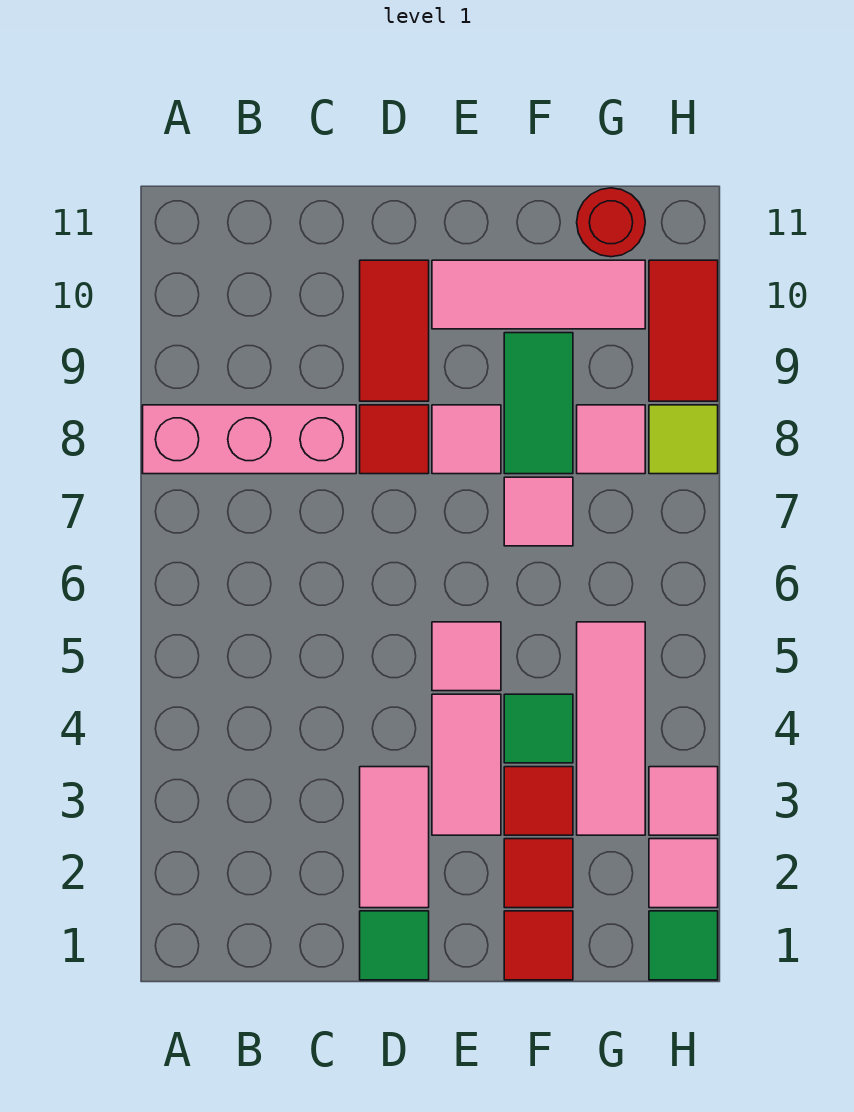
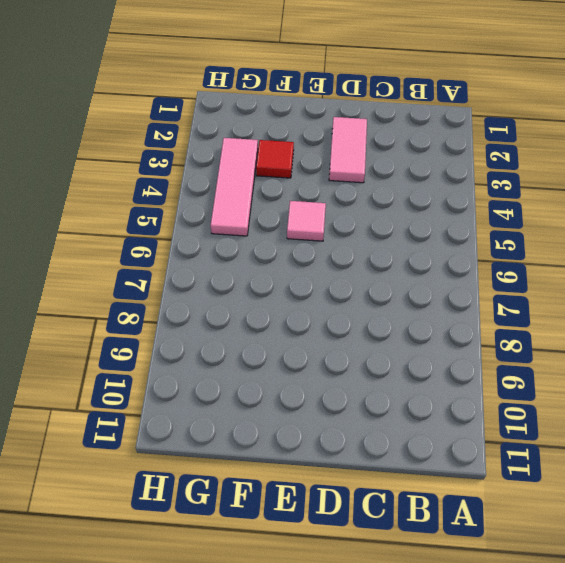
none -> pink brick A8:C8 level 1
none -> green tile D1 level 1
none -> red tile D8 level 1

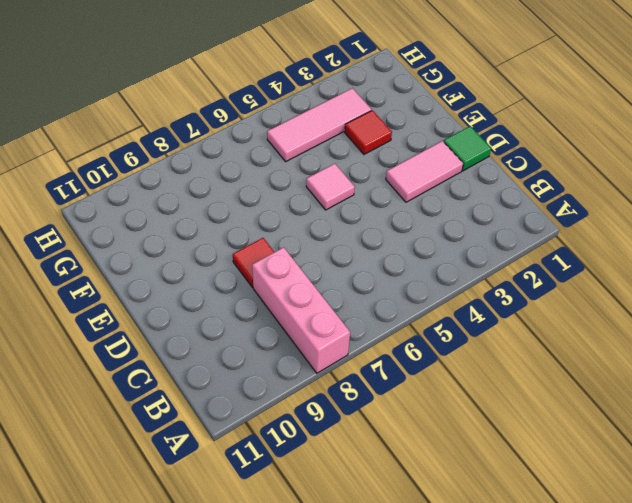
none -> red tile D9:D10 level 1
none -> pink tile E3:E4 level 1
none -> pink tile E8 level 1

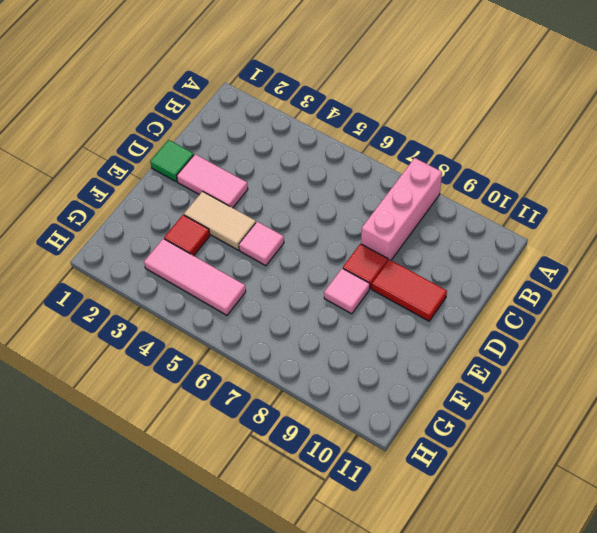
tan tile E3:E4 level 1 -> pink tile E3:E4 level 1
none -> pink tile E10:G10 level 1
none -> red tile F1 level 1
none -> red tile F2 level 1

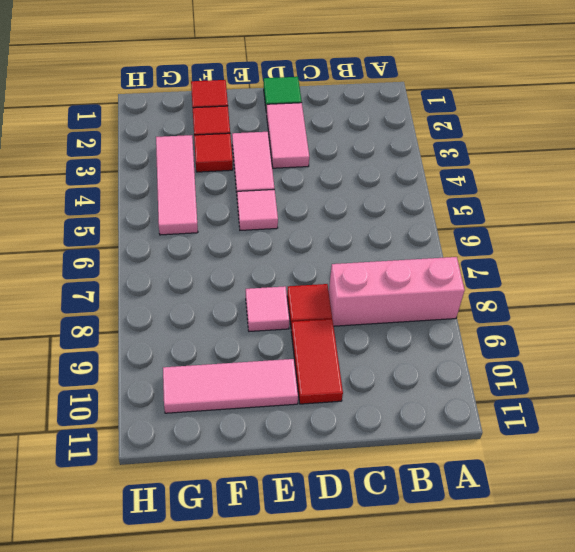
none -> green tile F4 level 1
none -> pink tile F7 level 1
none -> green tile F8:F9 level 1

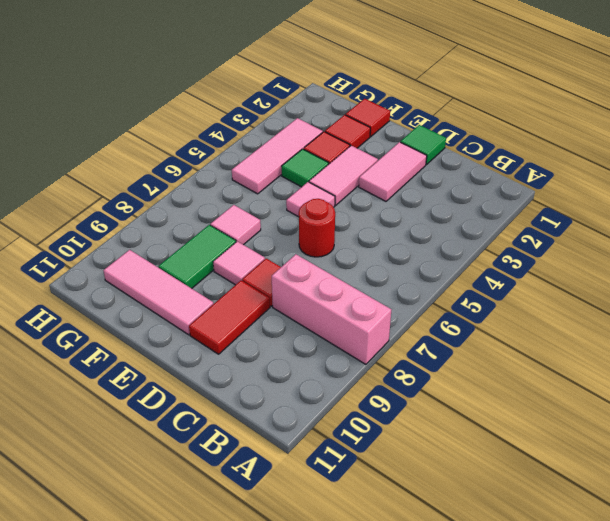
red round brick D6 level 1 -> red round brick G11 level 1
none -> pink tile G8 level 1
none -> green tile H1 level 1
none -> pink tile H2 level 1

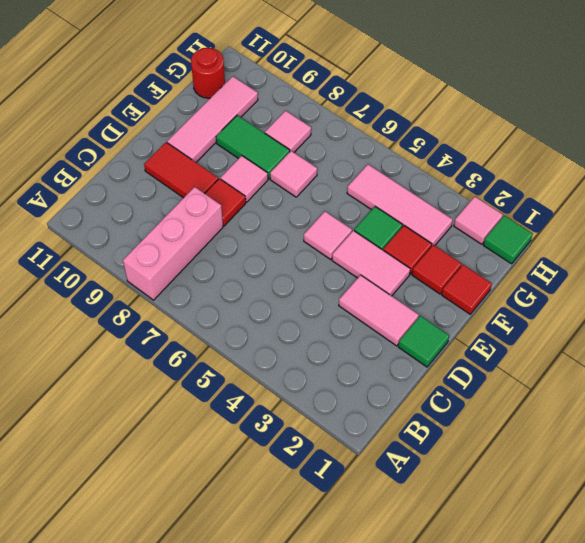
none -> pink tile H3 level 1
none -> lime tile H8 level 1
none -> red tile H9:H10 level 1

